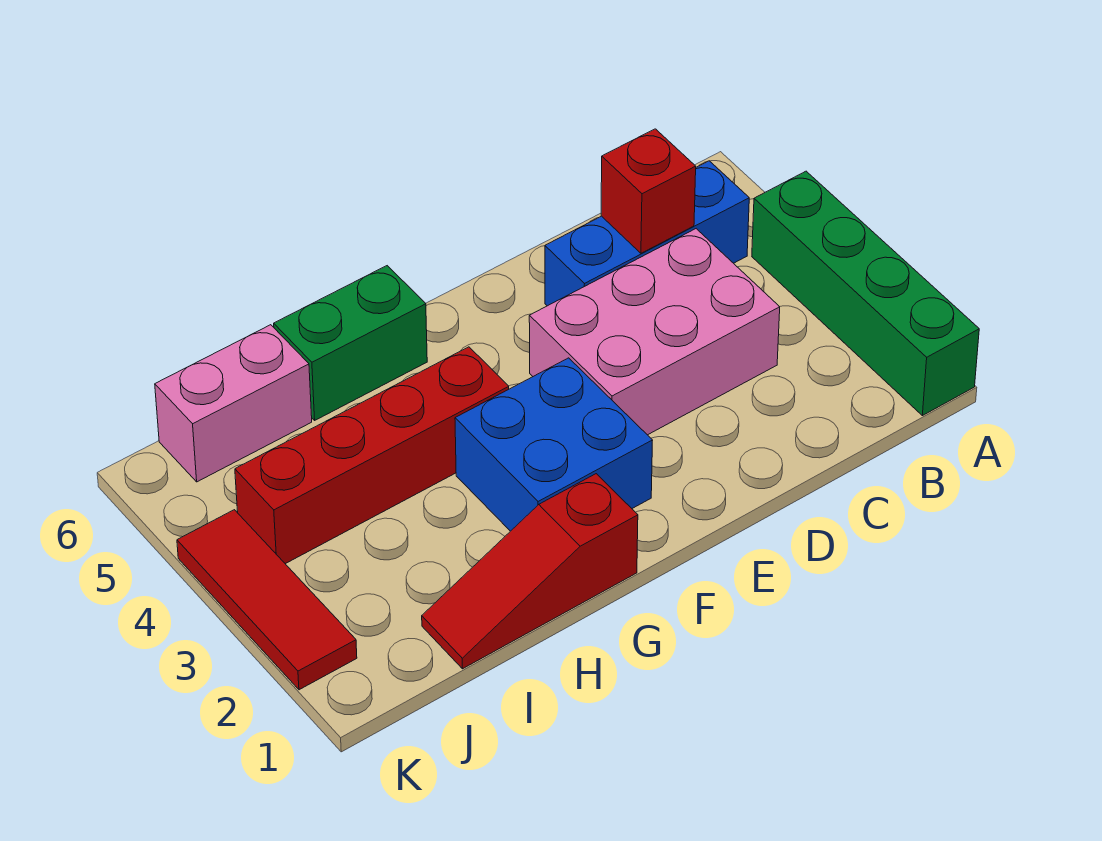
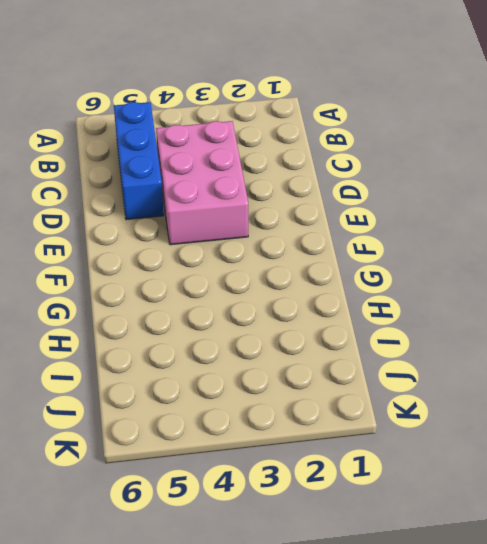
none -> green brick A1:A4 level 1
none -> blue brick F2:G3 level 1

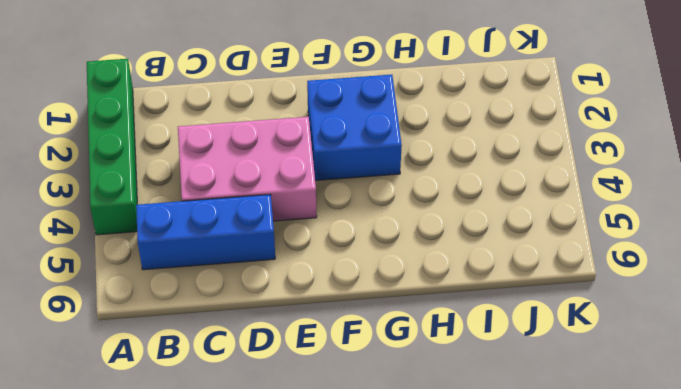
none -> red slope G1:I1 level 1 top G
none -> red brick G4:J4 level 1

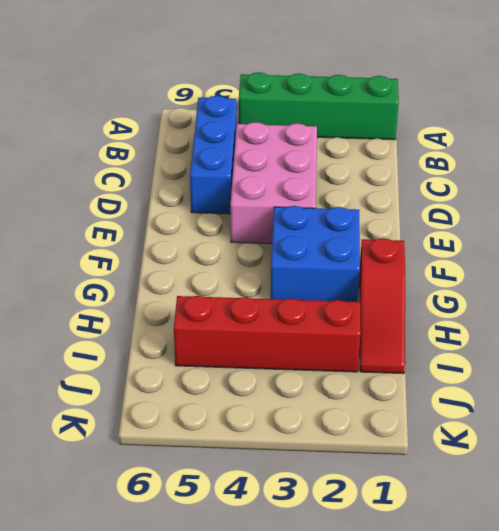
red brick I2:I5 level 1 -> red brick G4:J4 level 1
none -> green brick G6:H6 level 1
none -> pink brick I6:J6 level 1

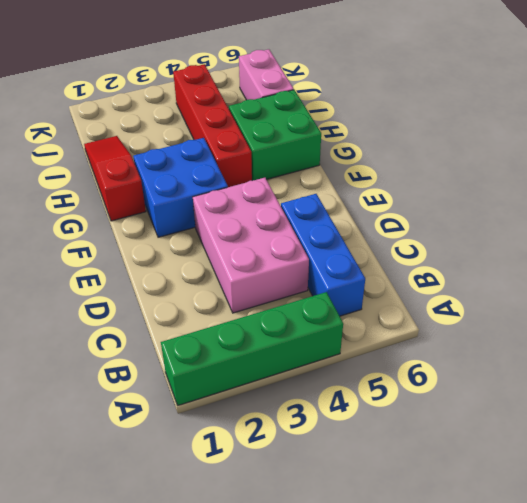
green brick G5:H6 level 1 -> green brick G6:H6 level 1
none -> red tile K2:K4 level 1
none -> red brick C5 level 2

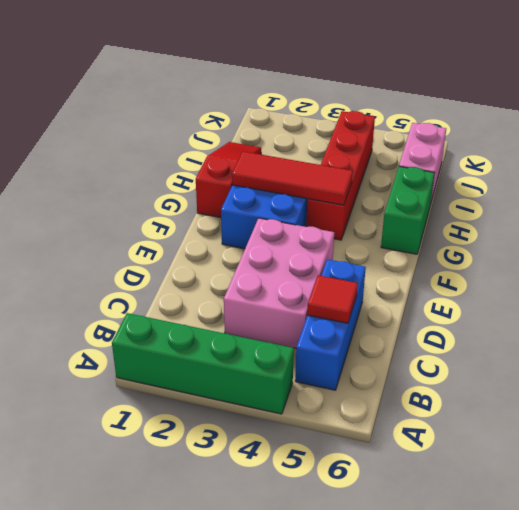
red tile C5 level 2 -> red brick C5 level 2
red tile G2:G4 level 2 -> red tile K2:K4 level 1

